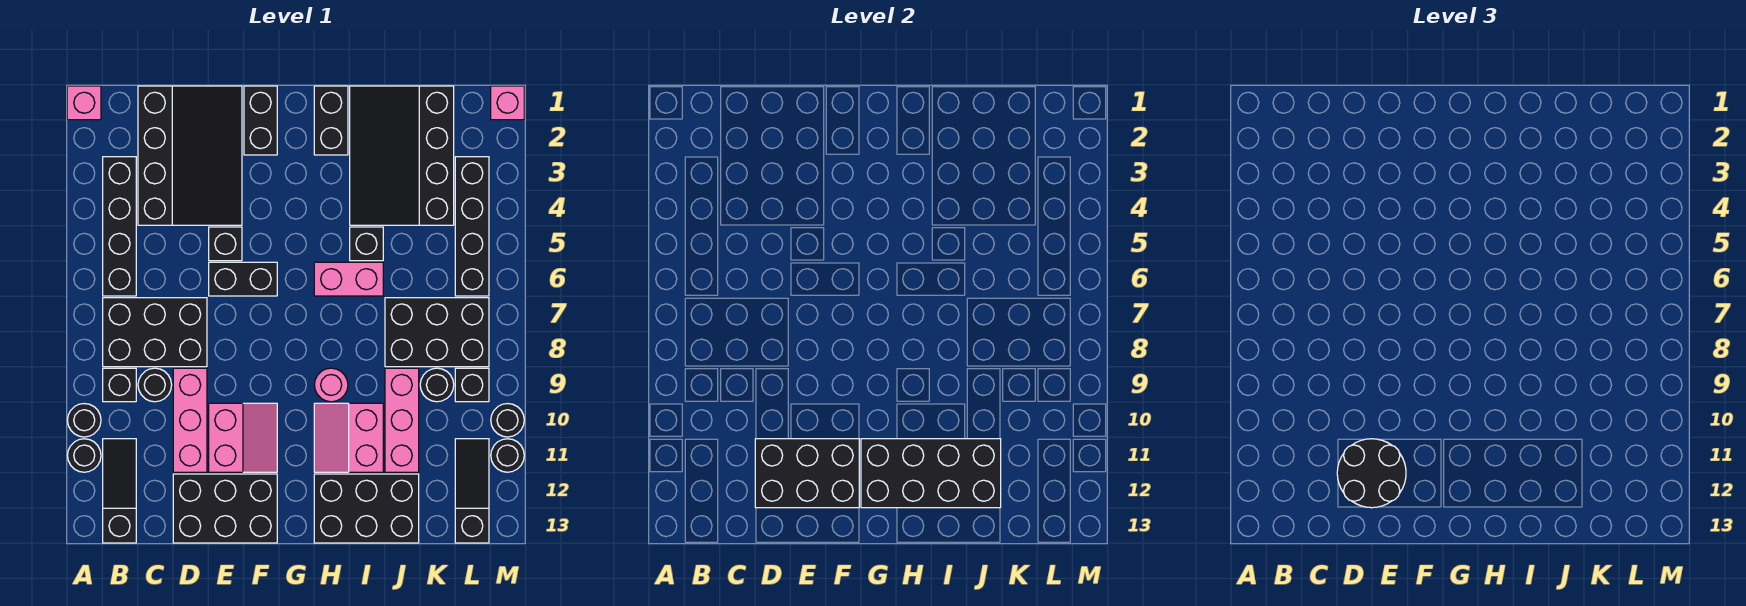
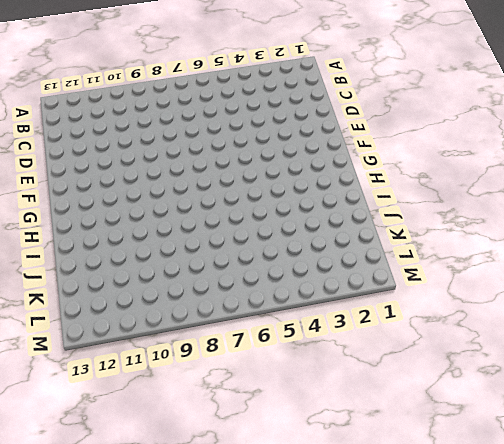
none -> pink brick A1 level 1
none -> black round brick A10 level 1
none -> black round brick A11 level 1
none -> black brick B3:B6 level 1

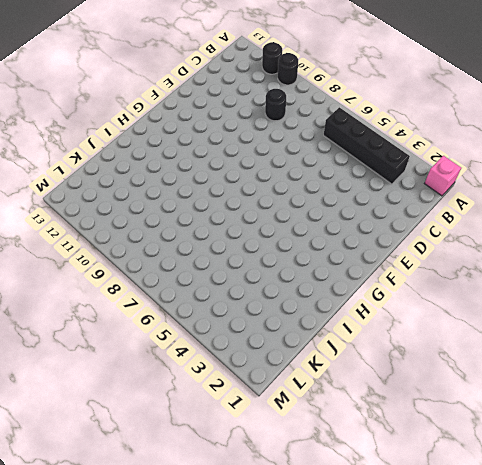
none -> black brick B7:D8 level 1
none -> black brick B9 level 1
none -> black slope B11:B13 level 1 top 13
none -> black slope C1:E4 level 1 top C

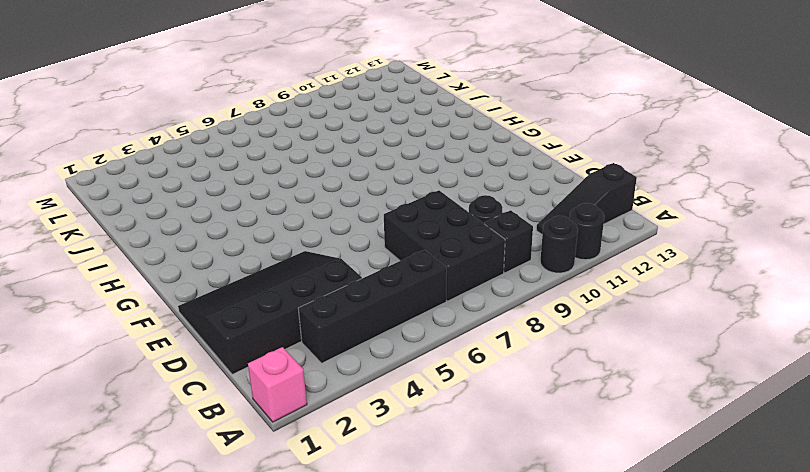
none -> pink brick D9:D11 level 1
none -> black brick D12:F13 level 1
none -> black brick E5 level 1
none -> black brick E6:F6 level 1

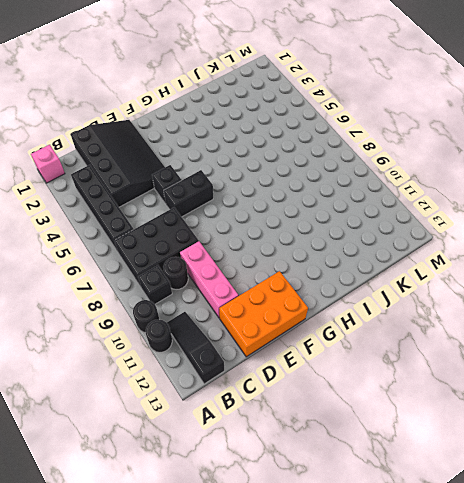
orange brick D12:F13 level 1 -> black brick D12:F13 level 1
none -> pink slope E10:F11 level 1 top E
none -> black brick F1:F2 level 1
none -> black brick H1:H2 level 1
none -> pink brick H6:I6 level 1

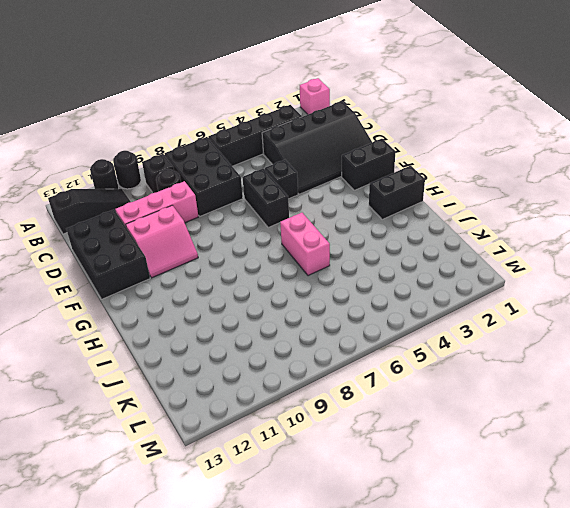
none -> pink round brick H9 level 1
none -> pink slope H10:I11 level 1 top I
none -> black brick H12:J13 level 1
none -> black slope I1:K4 level 1 top K

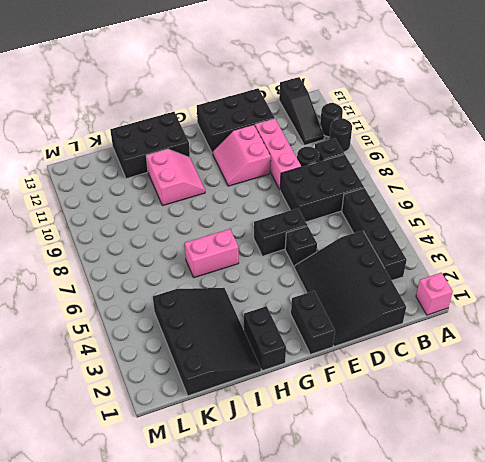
none -> pink round brick H9 level 1
none -> black brick I5 level 1
none -> black brick J7:L8 level 1
none -> pink brick J9:J11 level 1

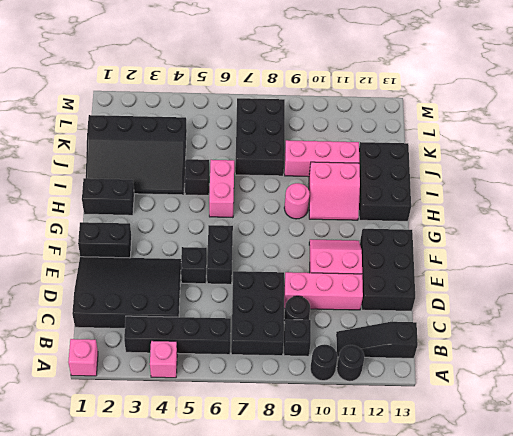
pink brick A4 level 1 -> pink brick M1 level 1
none -> black round brick K9 level 1
none -> black brick L3:L6 level 1
none -> black brick L9 level 1
none -> black slope L11:L13 level 1 top 13

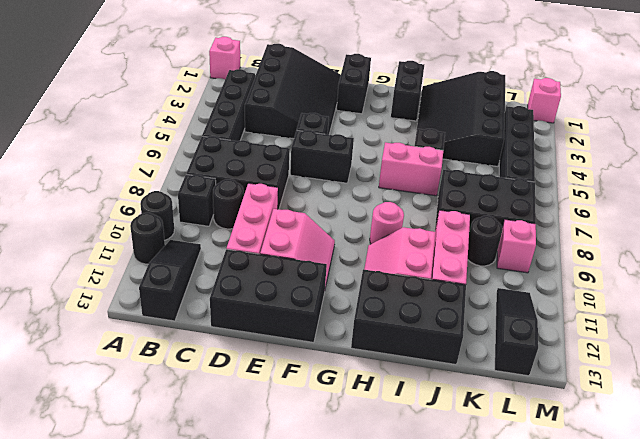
pink brick L9 level 1 -> black brick L9 level 1
none -> black round brick M10 level 1
none -> black round brick M11 level 1
none -> black brick D11:F12 level 2
none -> black brick G11:J12 level 2

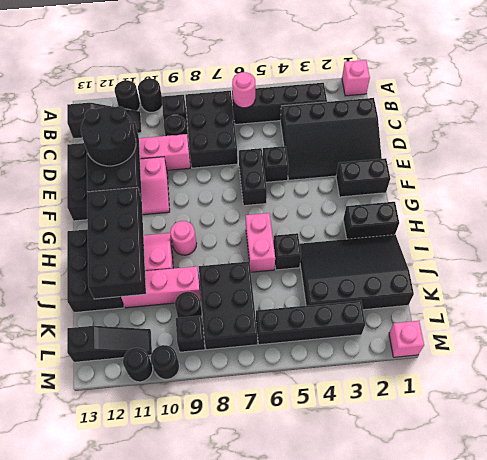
pink round brick B6 level 2 -> none

